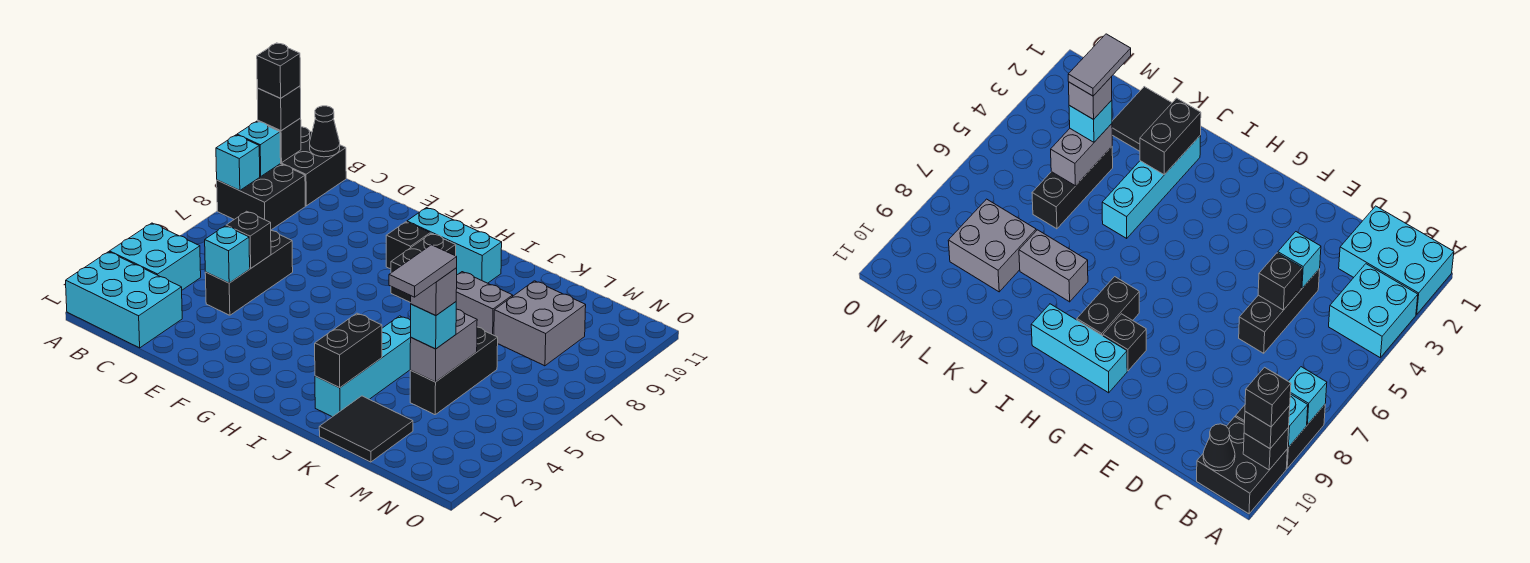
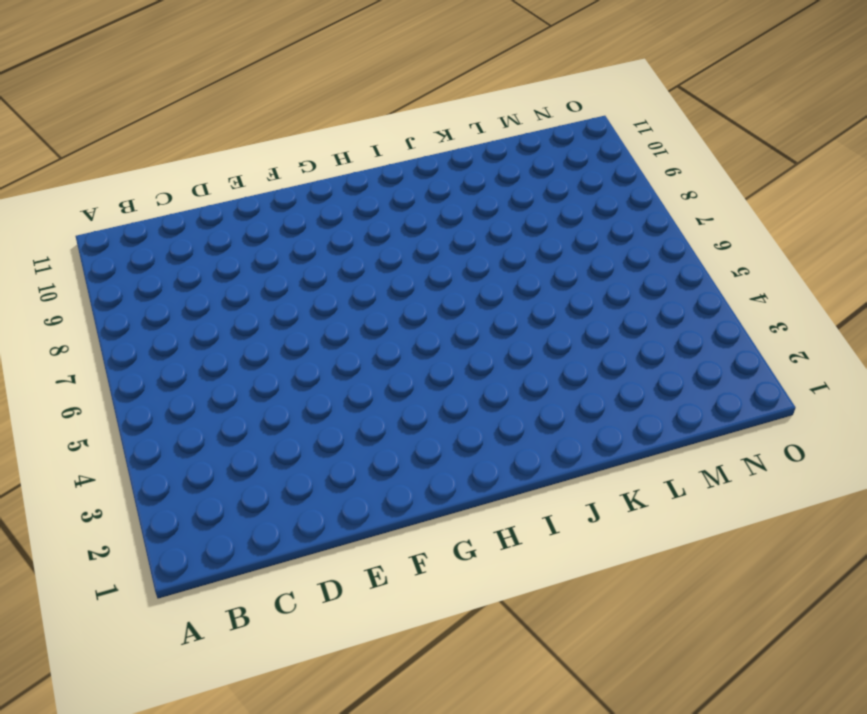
none -> cyan brick A1:C2 level 1
none -> cyan brick A3:B4 level 1
none -> black brick A8:B9 level 1

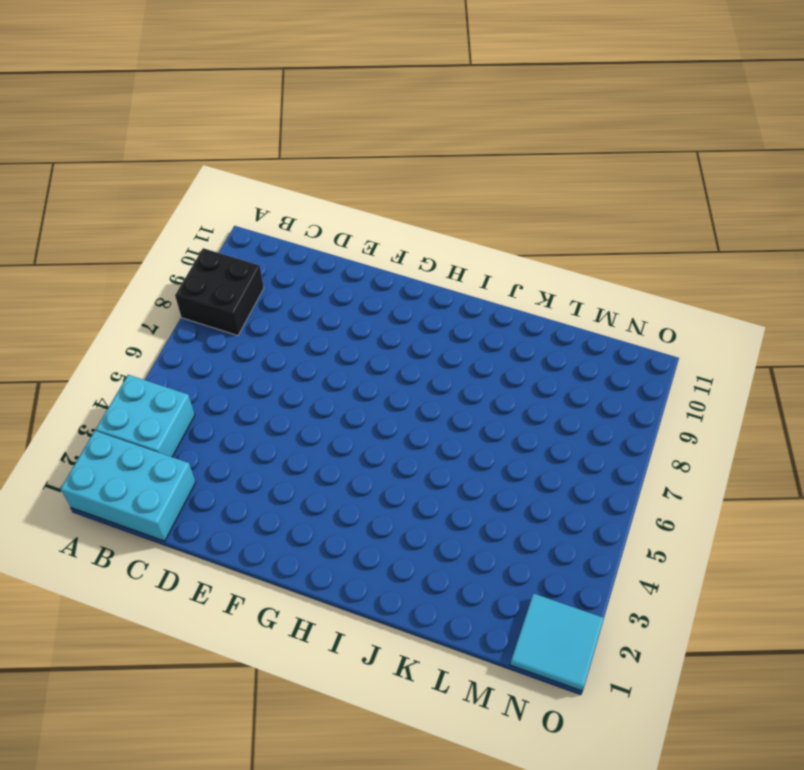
cyan tile N1:O2 level 1 -> none
none -> black brick A10:B11 level 1
none -> black brick D4:D6 level 1
none -> black brick G9 level 1

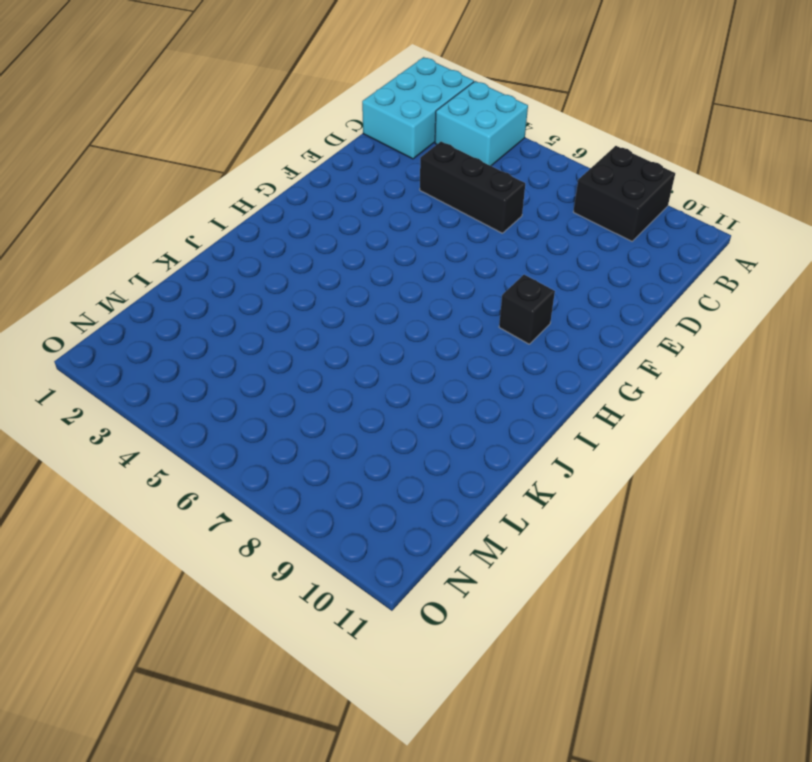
none -> black brick A10:B11 level 1
none -> cyan brick G10:I10 level 1
none -> black brick H8:H9 level 1

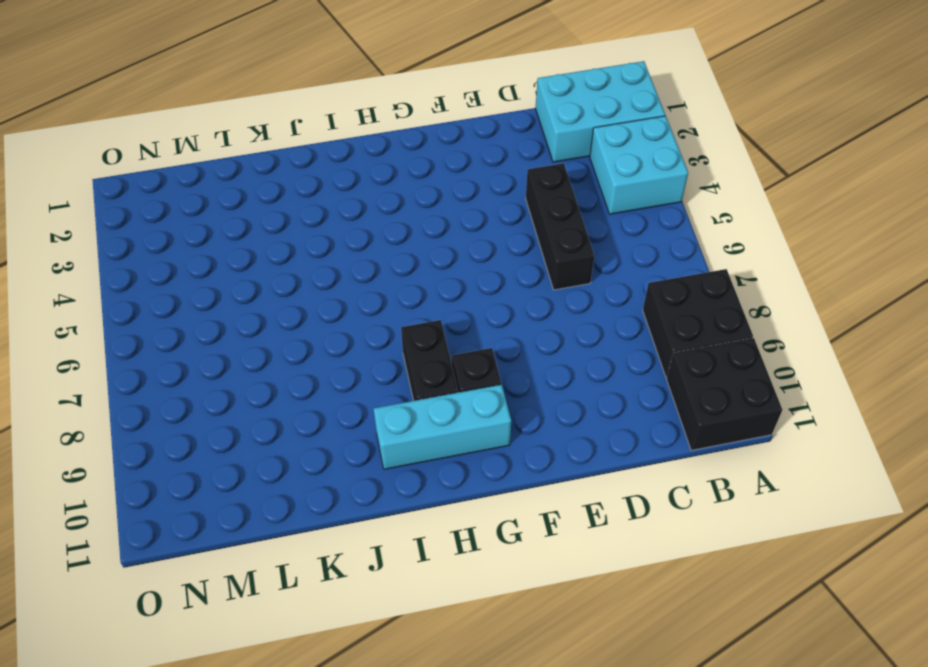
none -> cyan brick J2:J5 level 1
none -> grey brick J8:K8 level 1
none -> black tile K1:L2 level 1

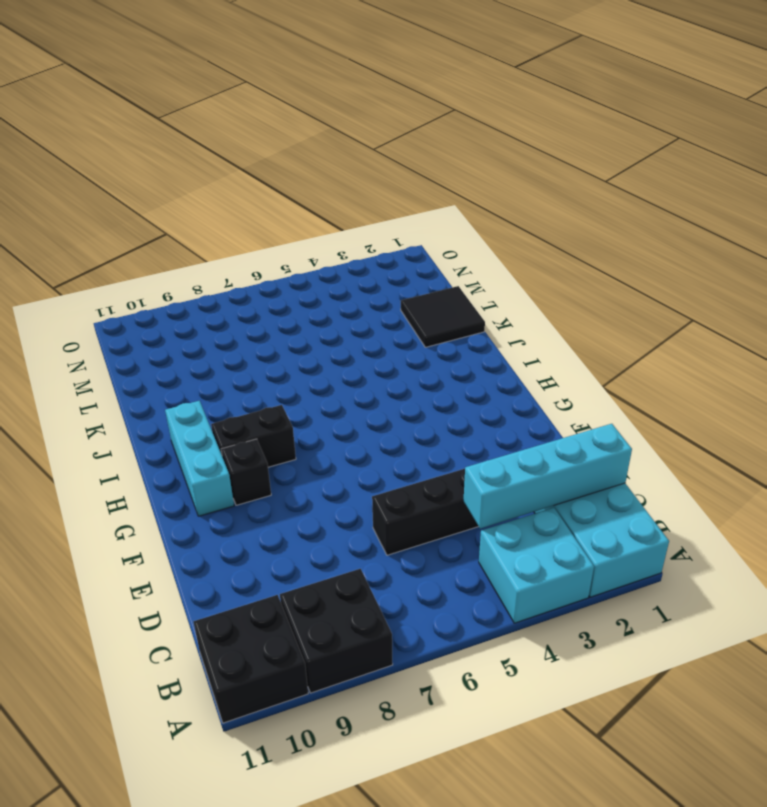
cyan brick C1:C4 level 2 -> cyan brick J2:J5 level 1
none -> grey brick J8:K8 level 1
none -> black brick L4:L6 level 1
none -> grey brick L8:M9 level 1

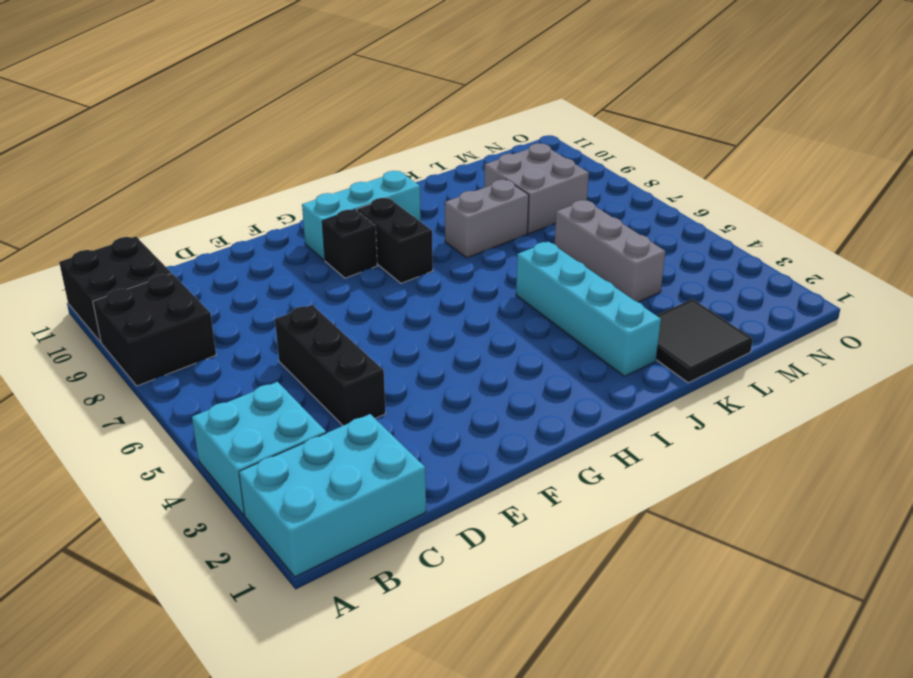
grey brick L4:L6 level 1 -> black brick L4:L6 level 1
none -> cyan brick A8 level 2
none -> cyan brick A9 level 2
none -> black brick A10 level 2

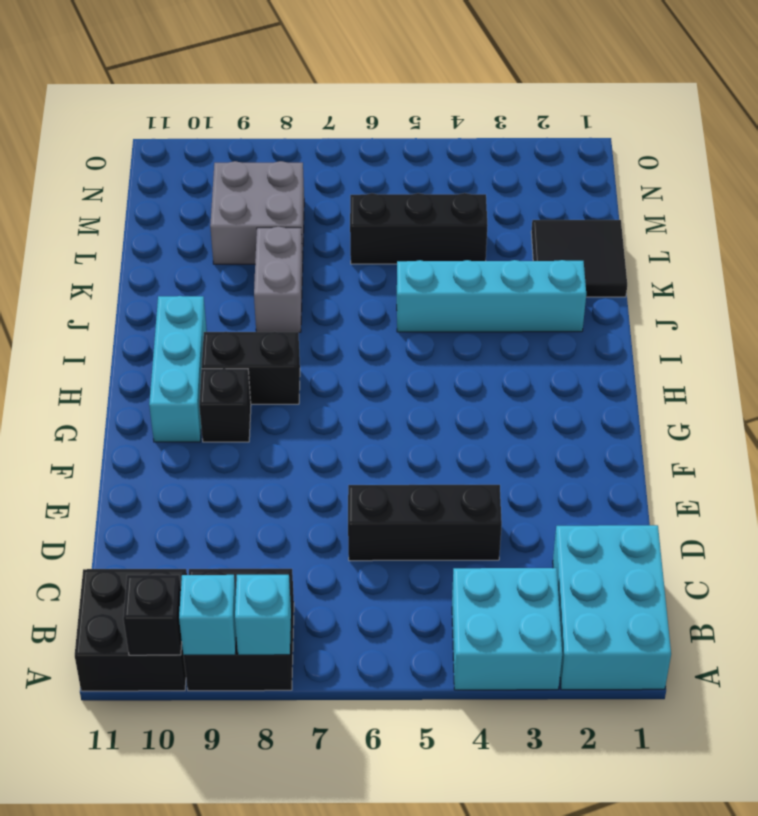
none -> black cone B11 level 2
none -> cyan brick D4 level 2
none -> black brick D5 level 2

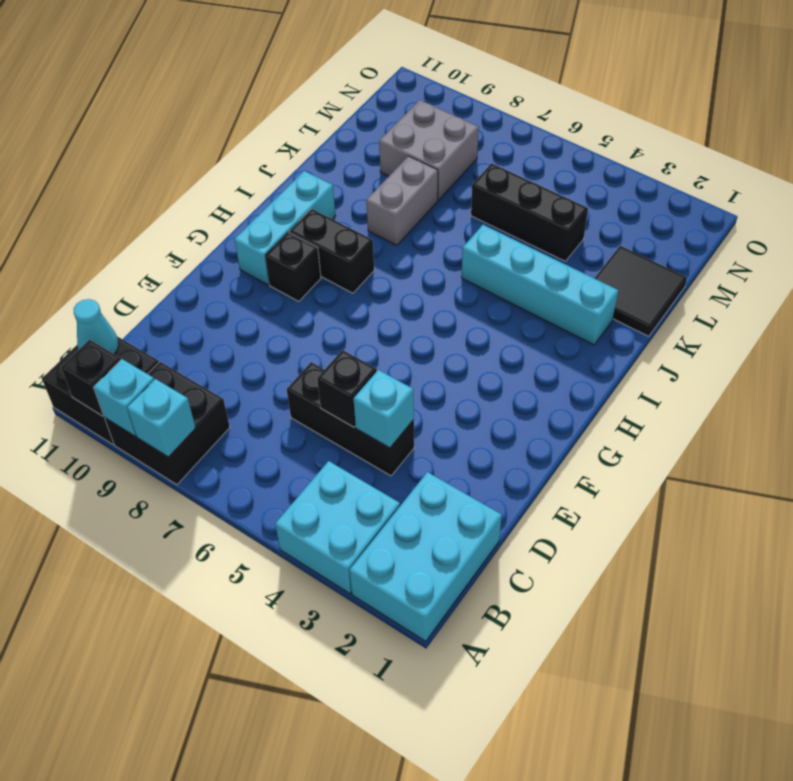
cyan cone B11 level 2 -> black cone B11 level 2
none -> black brick J2:J3 level 2
none -> grey brick L4:L5 level 2
none -> black brick A10 level 3

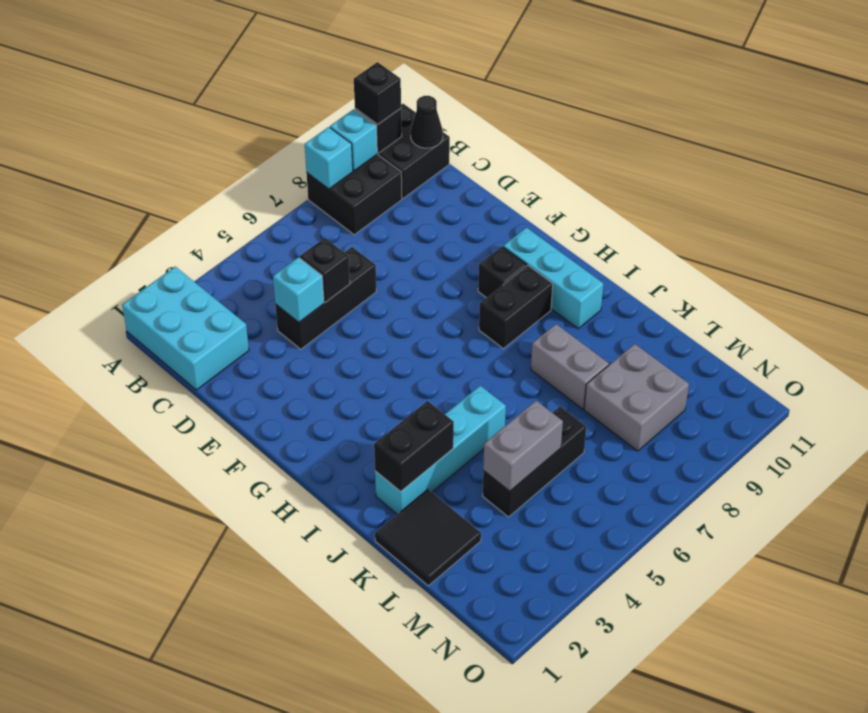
none -> cyan brick A3:B4 level 1
none -> cyan brick L4 level 3
none -> black brick A10 level 4

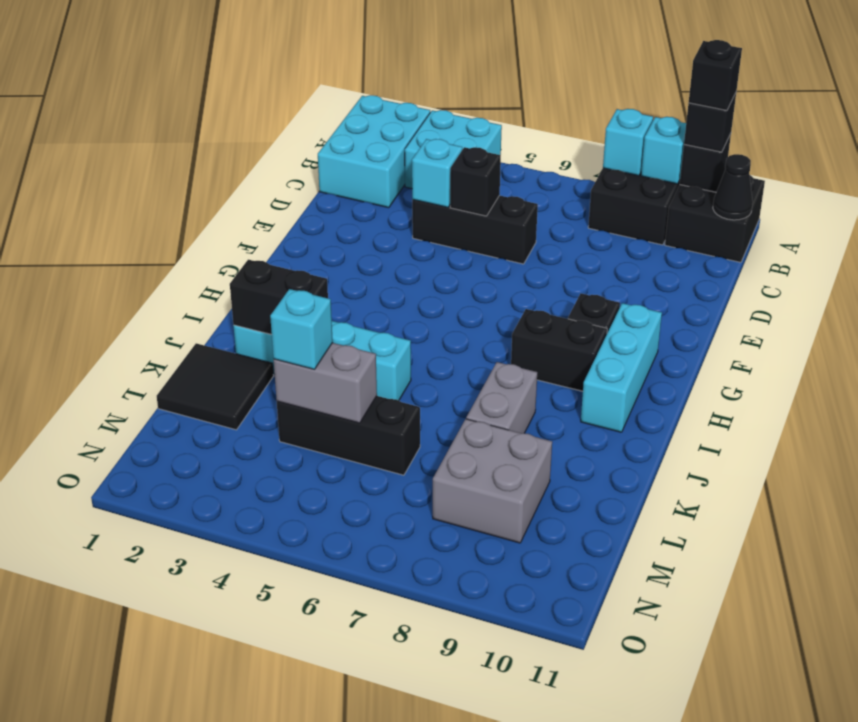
none -> grey brick L4 level 4
none -> grey tile L3:L4 level 5

